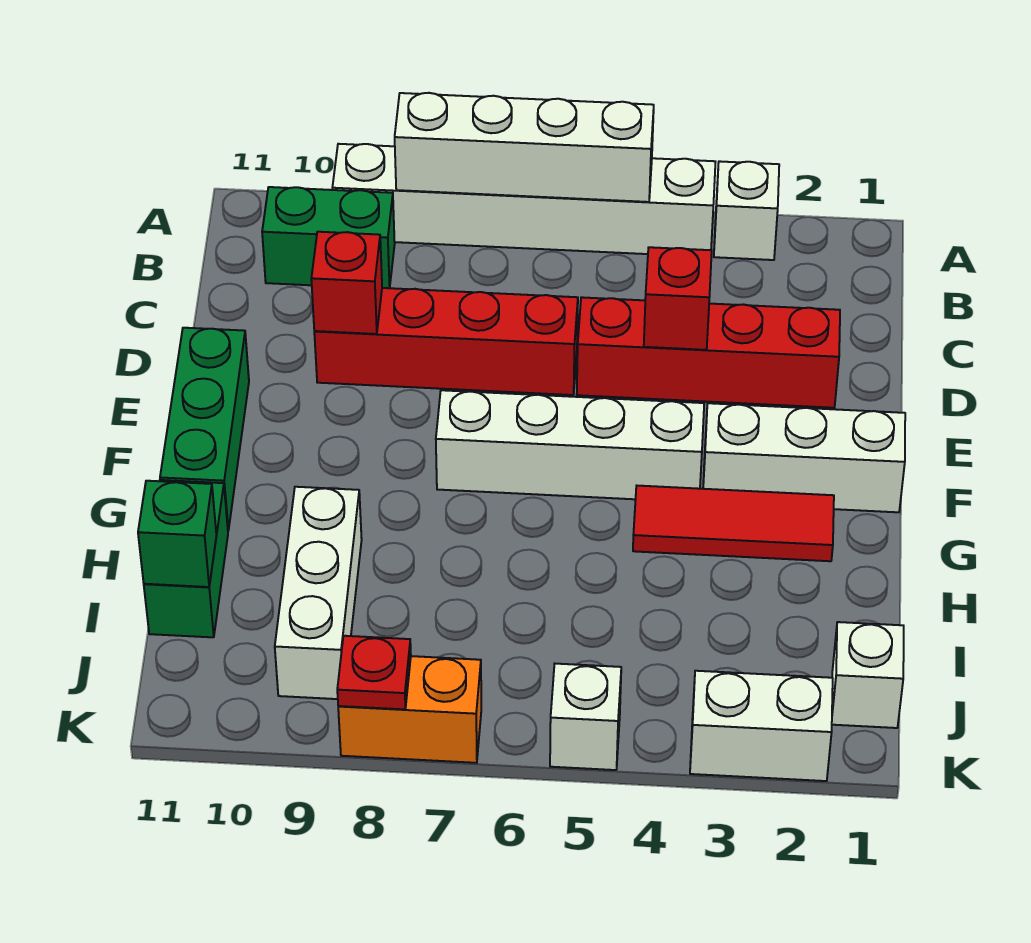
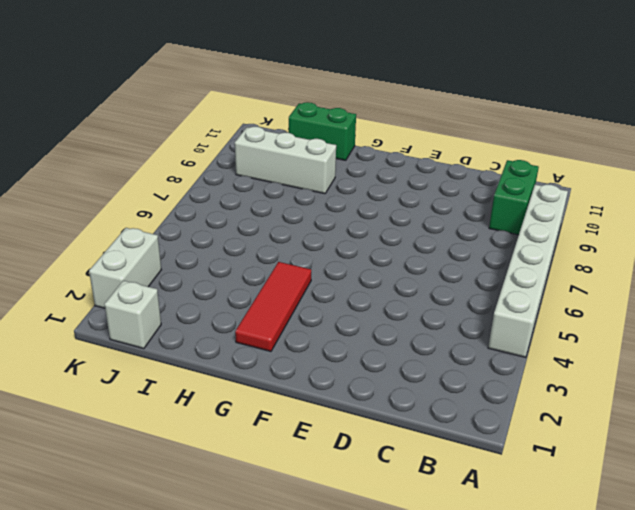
none -> white brick A3 level 1
none -> red brick D2:D5 level 1
none -> red brick D6:D9 level 1

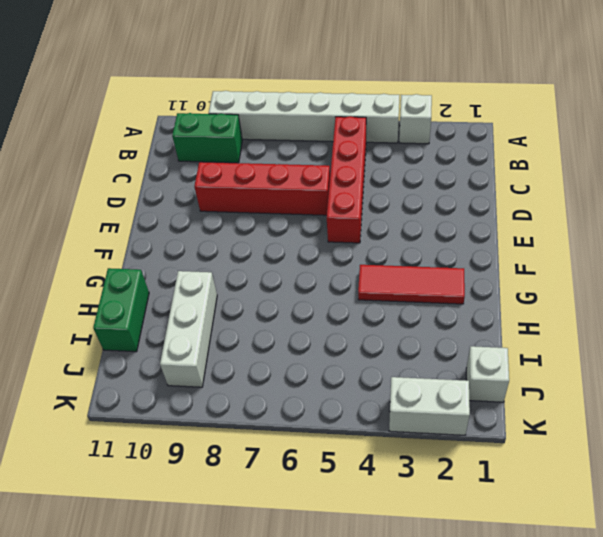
red brick B5:E5 level 1 -> red brick D2:D5 level 1
none -> green brick E11:G11 level 1
none -> white brick F1:F3 level 1
none -> white brick F4:F7 level 1

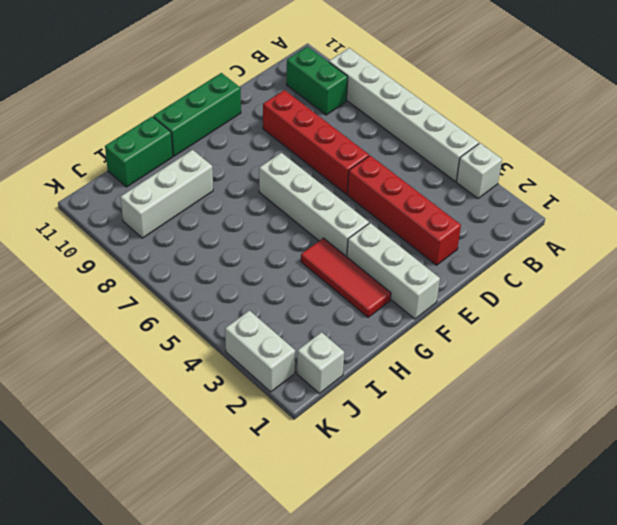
none -> white brick K5 level 1
none -> orange brick K7:K8 level 1
none -> white brick A5:A8 level 2

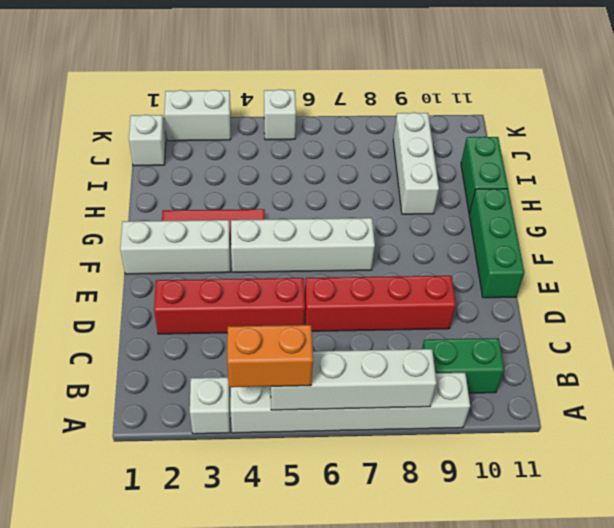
orange brick A4:A5 level 3 -> orange brick K7:K8 level 1
none -> red brick D4 level 2
none -> red brick D9 level 2
none -> green brick I11 level 2

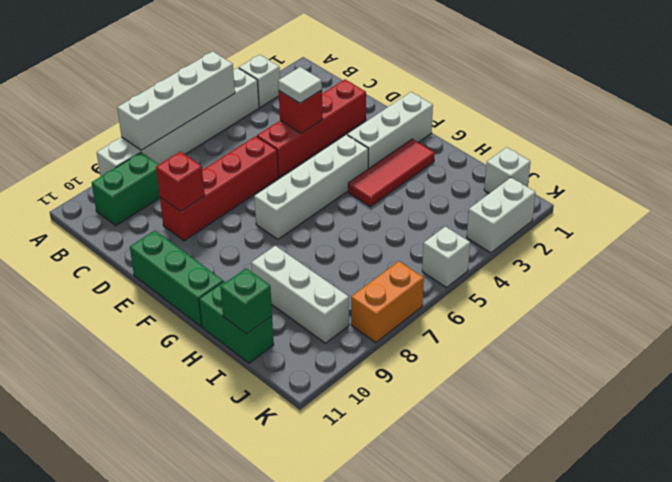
white tile D4 level 3 -> none
none -> red plate K8 level 2

